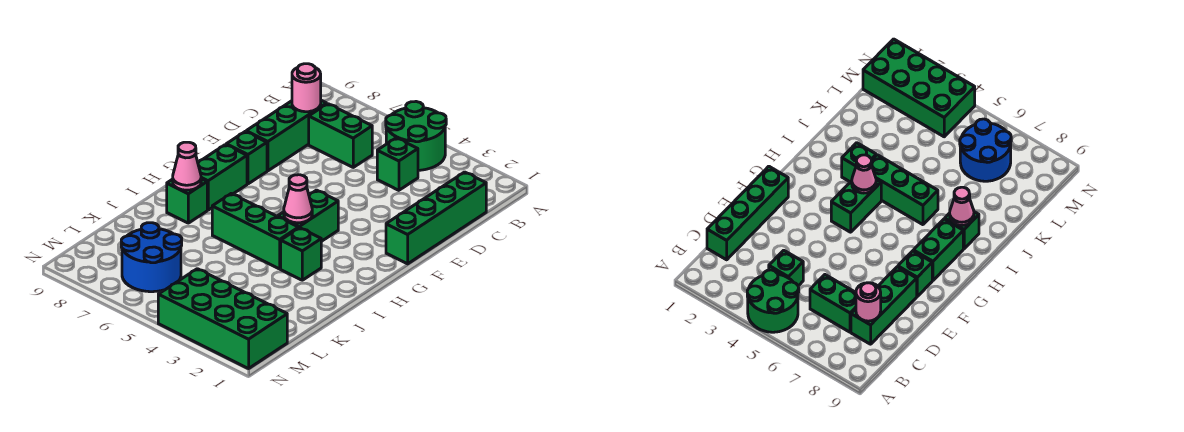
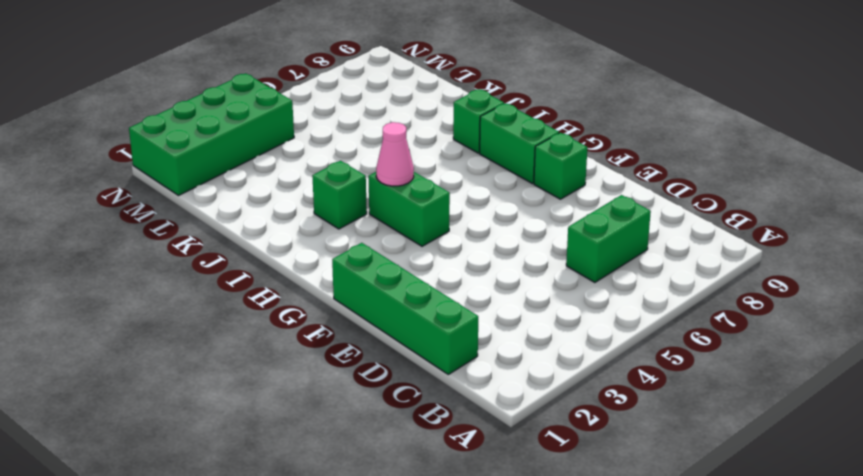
none -> green round brick A4:B5 level 1
none -> green brick C4 level 1
none -> green brick C8:E8 level 1

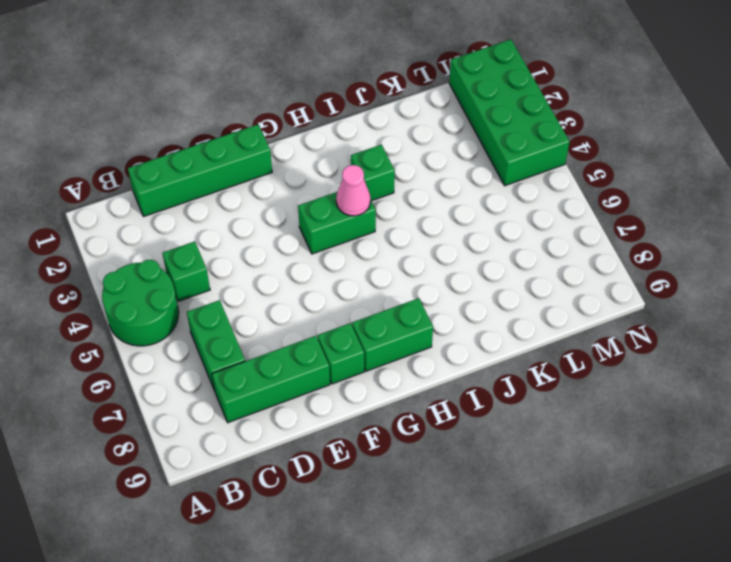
none -> green brick I4:I6 level 1
none -> green brick I8 level 1
none -> blue round brick L6:M7 level 1

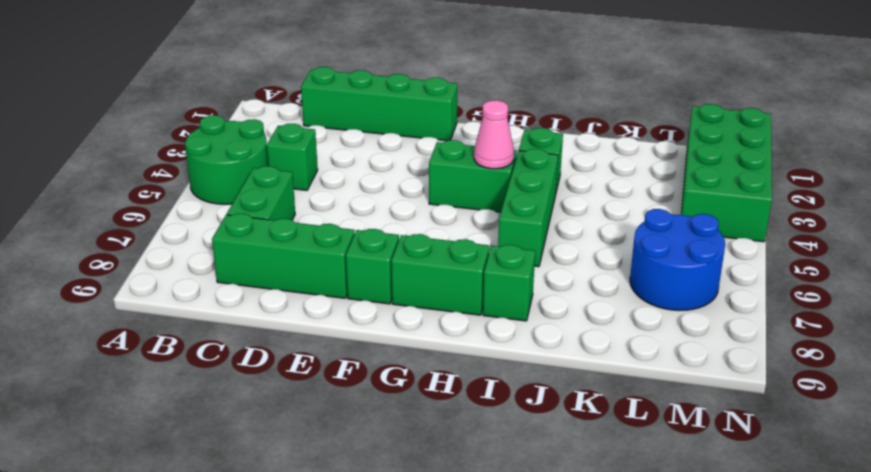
none -> pink round brick C8 level 2
none -> pink cone I8 level 2

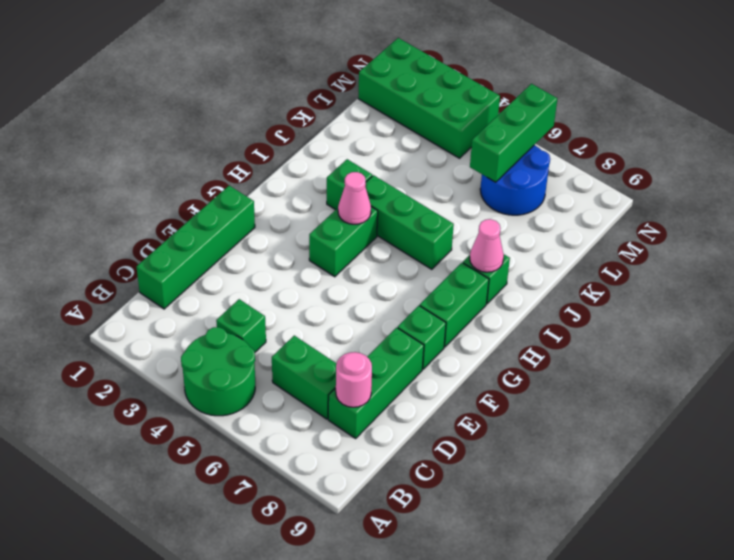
green brick L6:N6 level 2 -> none

